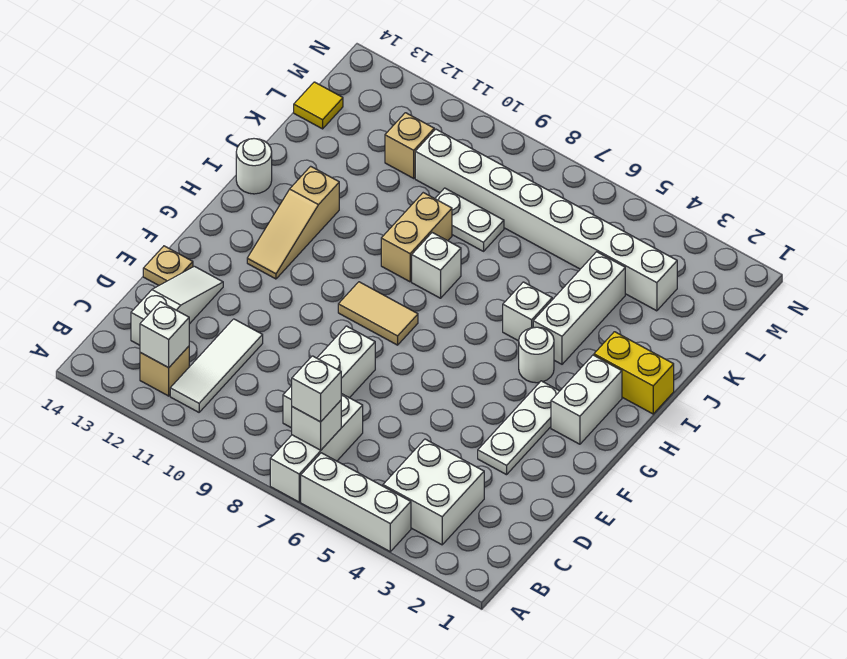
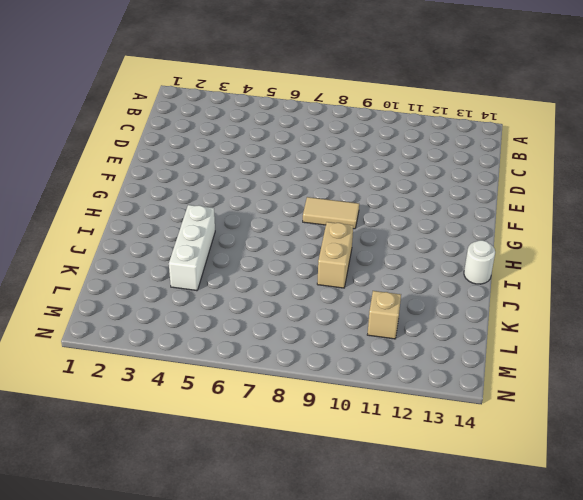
none -> white brick A4:A6 level 1
none -> white brick A7:C7 level 1
none -> white brick B3:C4 level 1

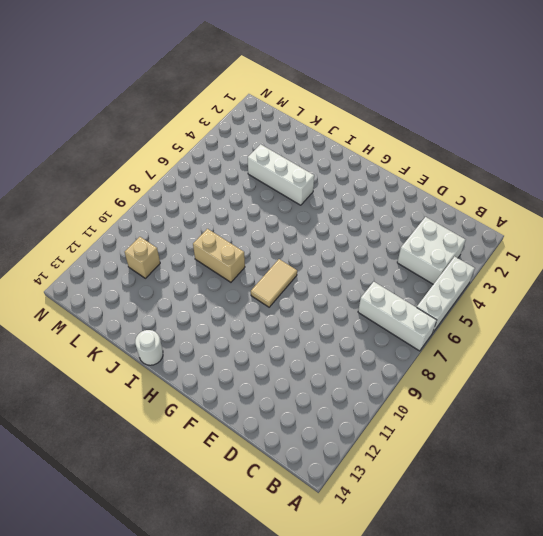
none -> white tile B11:D11 level 1
none -> tan brick B12 level 1
none -> white brick C8:E8 level 1

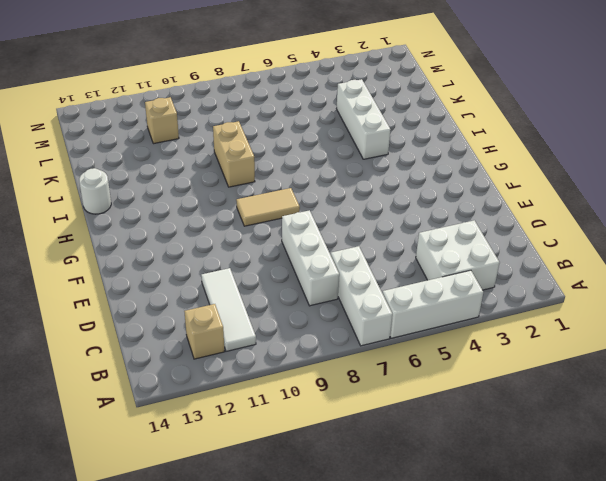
none -> white slope C13:E13 level 1 top C
none -> white plate E3:G3 level 1
none -> tan plate E14 level 1

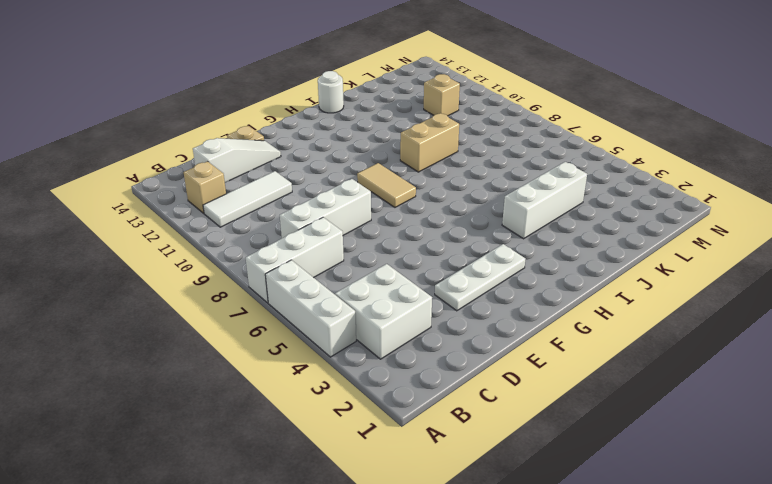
none -> white brick G2:H2 level 1
none -> tan slope G12:I12 level 1 top I
none -> white round brick H4 level 1

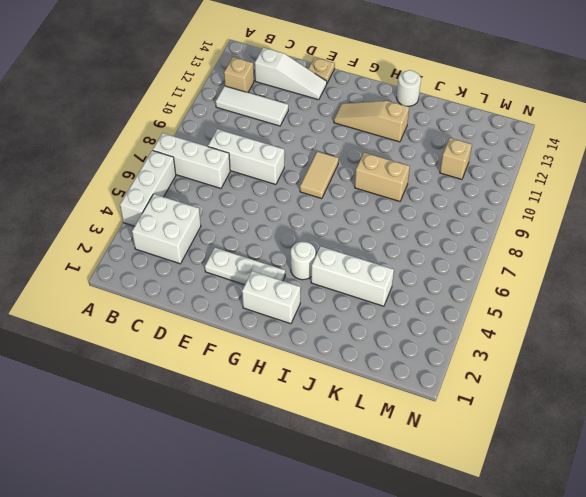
none -> yellow brick I1:I2 level 1
none -> white brick I5 level 1
none -> white brick I8 level 1

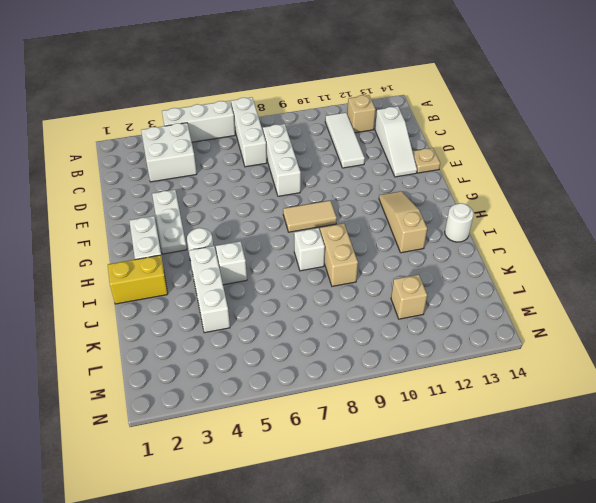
none -> white plate K8:K9 level 1
none -> white brick L3:L10 level 1
none -> yellow tile L14 level 1

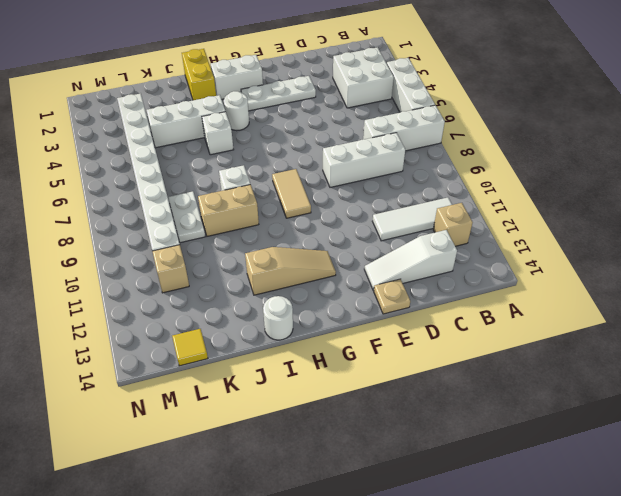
none -> white brick B7 level 2
none -> white brick B12 level 2
none -> white brick B7 level 3

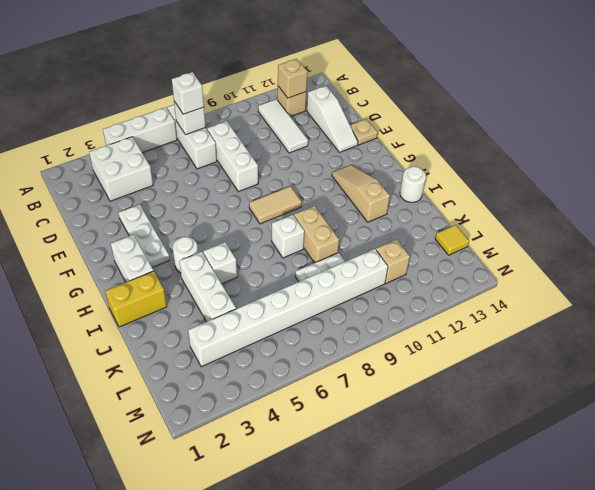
tan brick B12 level 2 -> white brick B12 level 2

